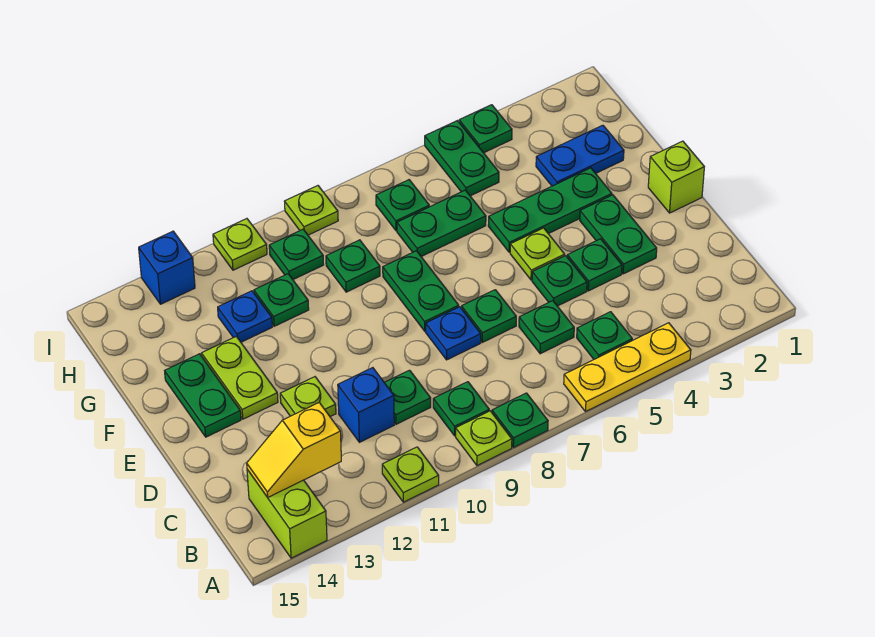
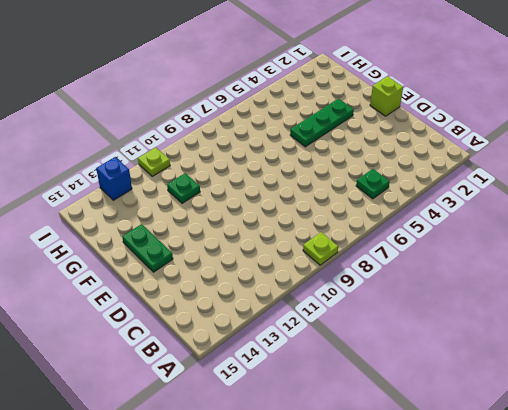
none -> yellow plate A4:A6 level 1
none -> green plate A8 level 1
none -> lime plate A11 level 1
none -> lime brick A14:B14 level 1

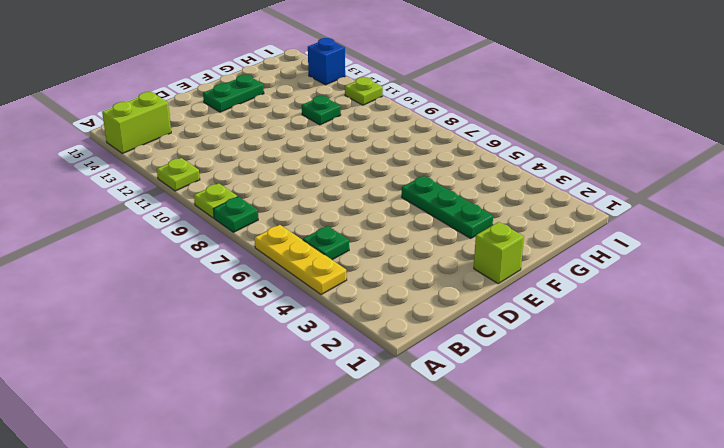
none -> green plate B9 level 1
none -> green plate C6 level 1
none -> green plate C10 level 1
none -> blue brick C11 level 1

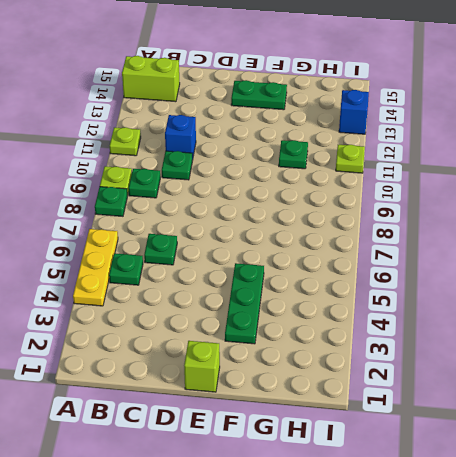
none -> green plate D3:E3 level 1
none -> green plate D4 level 1
none -> green plate D5 level 1
none -> green plate D7 level 1

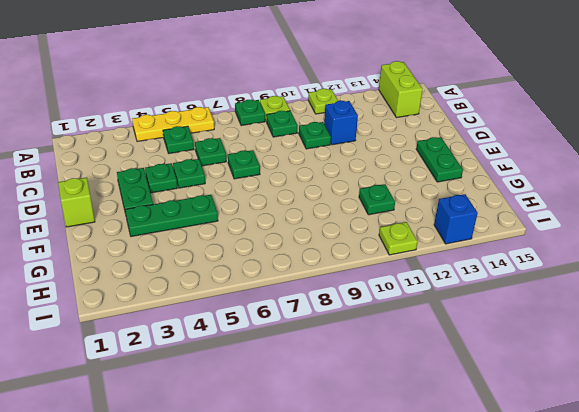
none -> blue plate D8 level 1
none -> lime plate D12 level 1
none -> lime plate E5 level 1
none -> green plate E8:F8 level 1

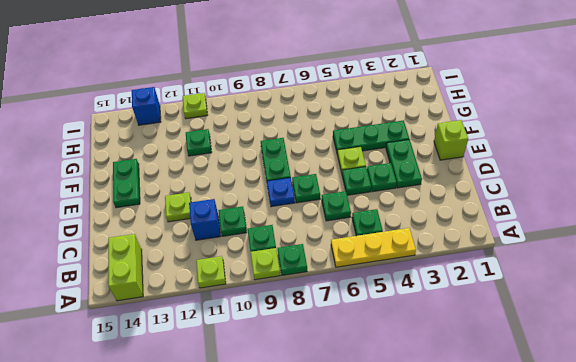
none -> lime plate E13:F13 level 1
none -> blue plate G2:G3 level 1
none -> green plate G6:G7 level 1
none -> green plate G9 level 1

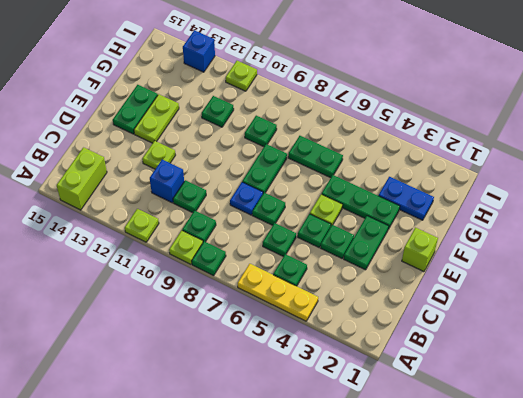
none -> blue plate G12 level 1
none -> green plate H5:I5 level 1
none -> green plate H7 level 1
none -> green plate H10 level 1

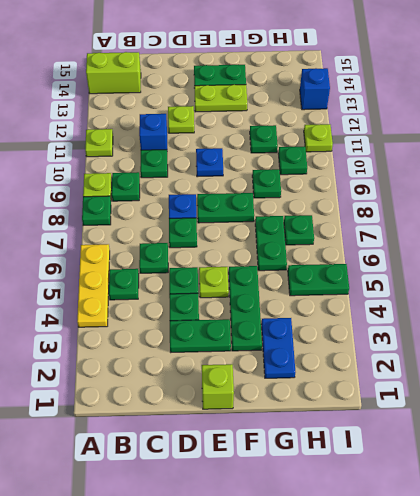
blue plate E10 level 1 -> blue plate G12 level 1
none -> green plate I4 level 1
none -> lime plate I9 level 1
none -> yellow slope B13:B14 level 2 top 13

